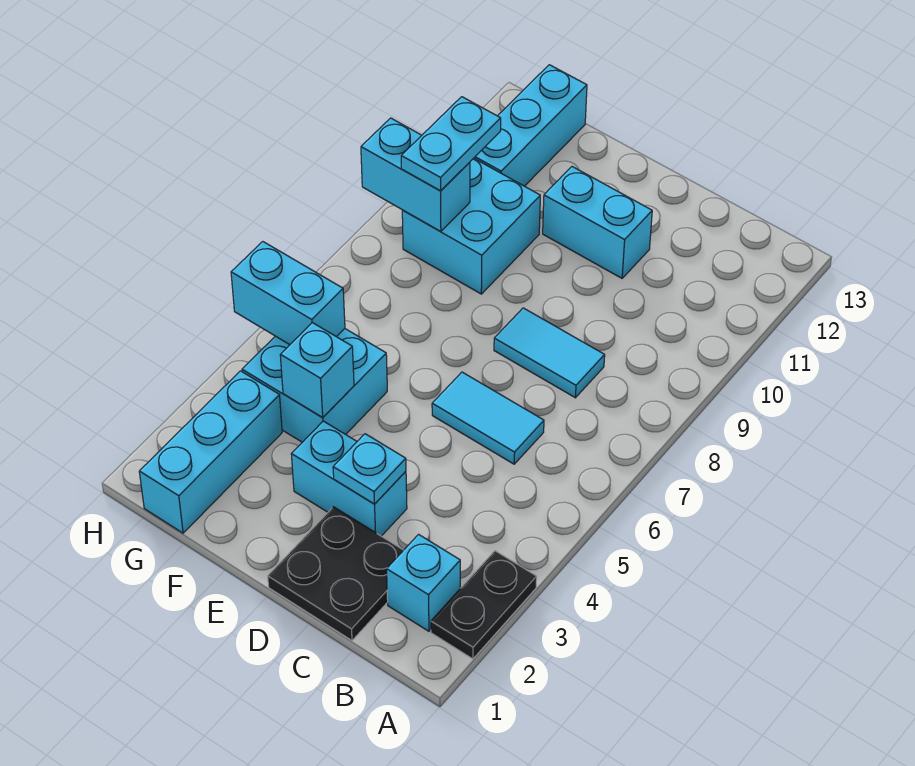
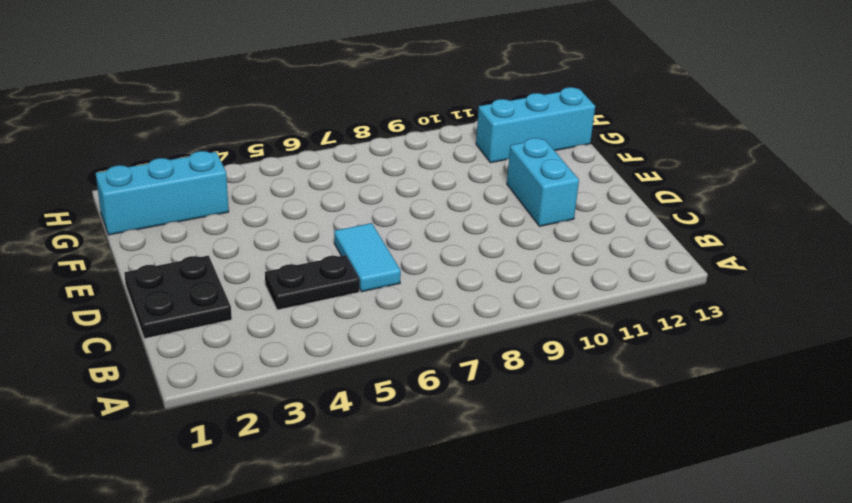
black plate C4:C5 level 1 -> black plate A2:A3 level 1
none -> cyan brick B2 level 1
none -> cyan tile C8:D8 level 1
none -> cyan brick D3:E3 level 1

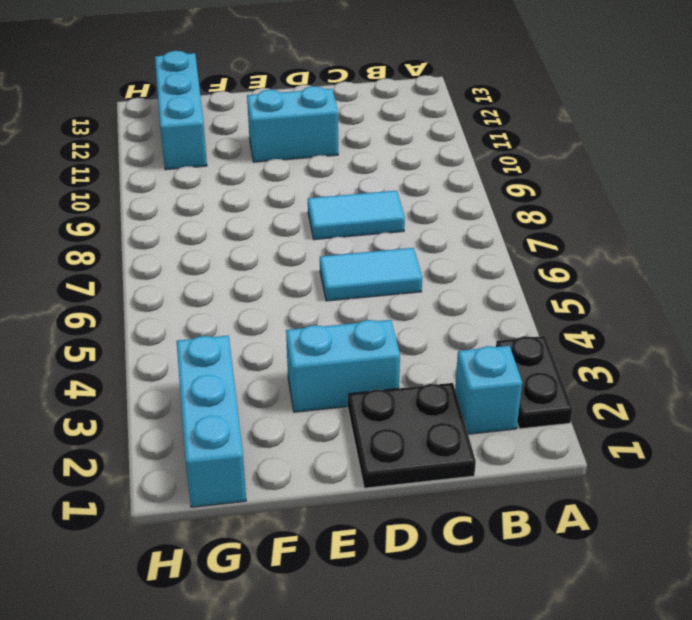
none -> cyan brick F4:G5 level 1
none -> cyan brick F9:G10 level 1
none -> cyan plate D3 level 2

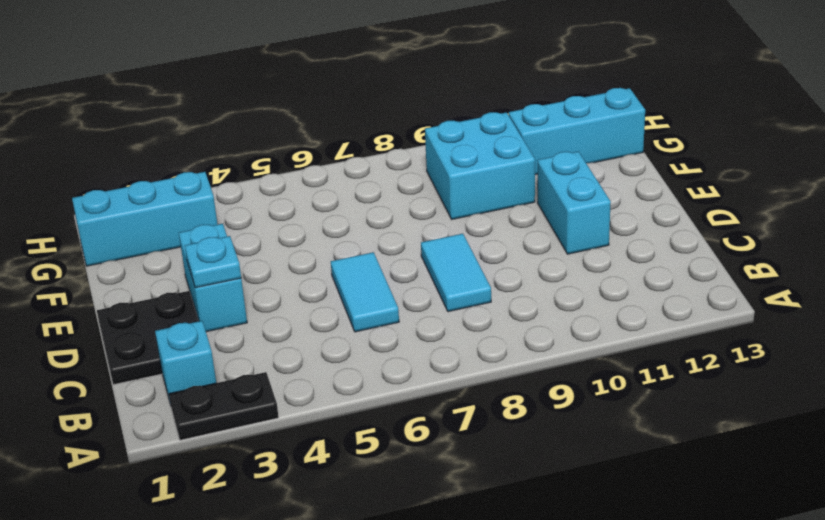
none -> cyan brick F4:G5 level 1
none -> cyan brick F4 level 2
none -> cyan brick G5:H5 level 2

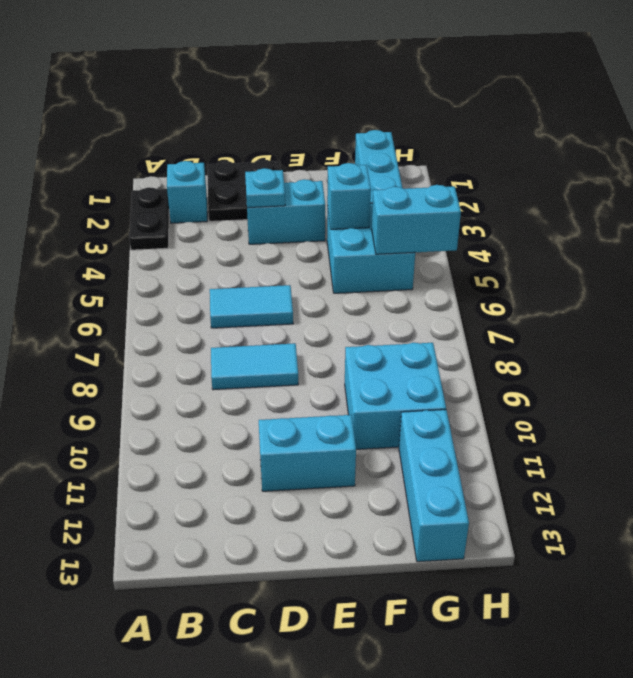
none -> cyan brick G9:H9 level 2
none -> cyan plate G9:G10 level 3

